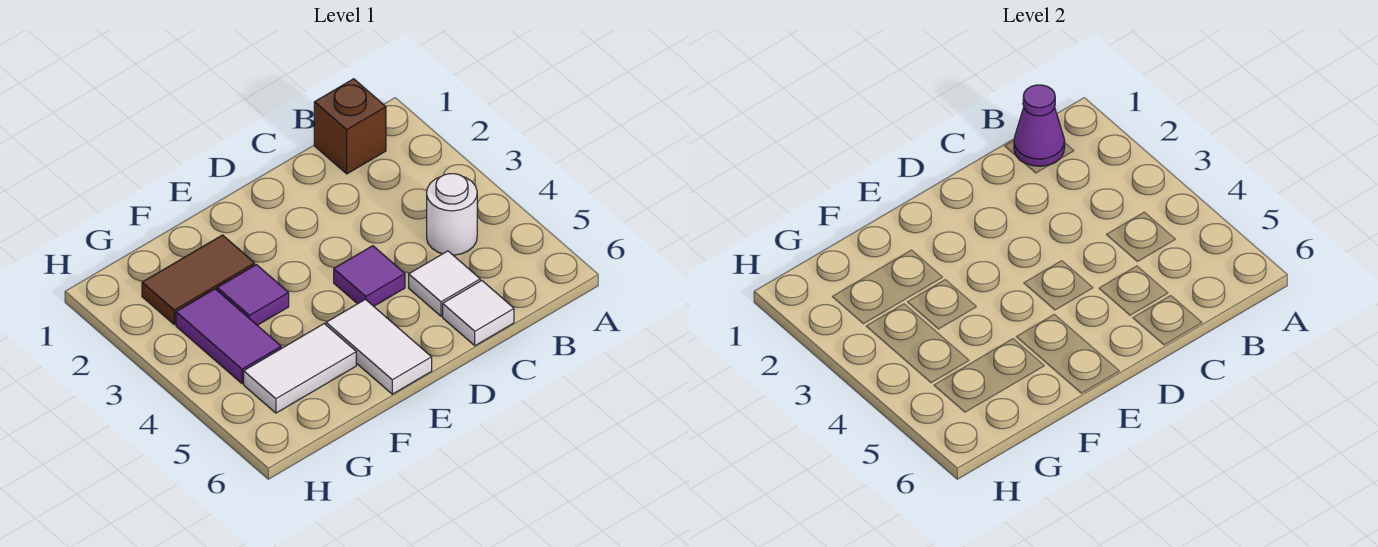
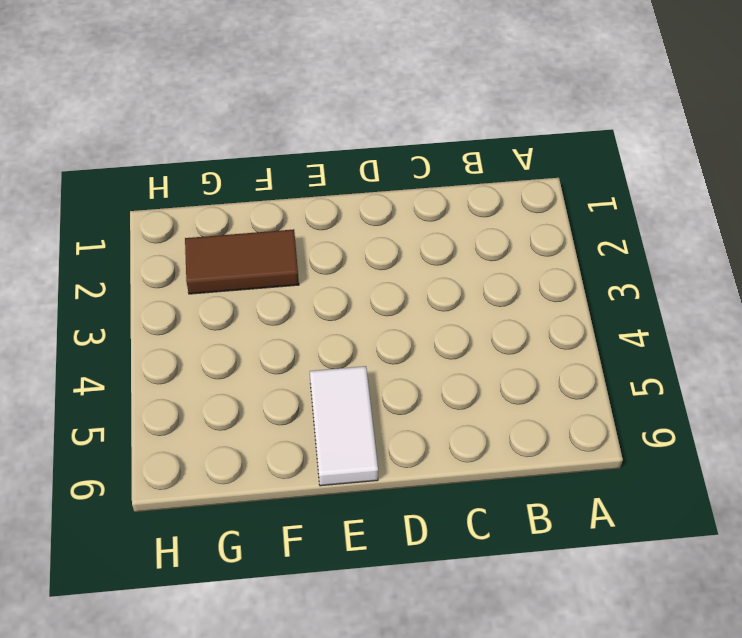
none -> brown brick B1 level 1
none -> white round brick B4 level 1

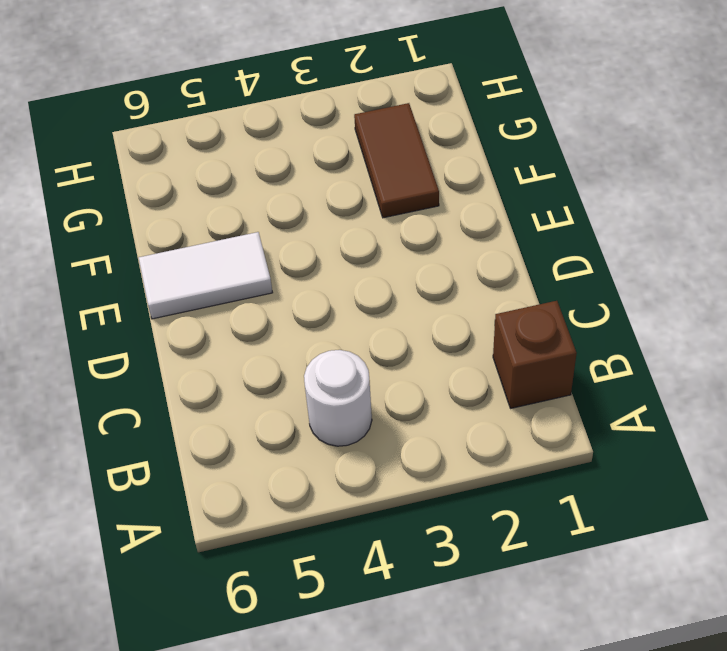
none -> white tile C5 level 1
none -> white tile C6 level 1

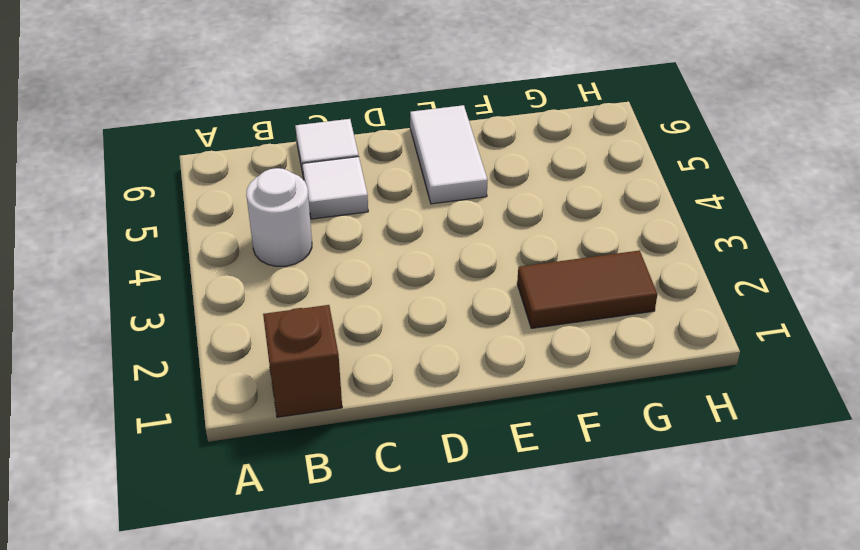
none -> purple tile D4 level 1
none -> purple tile F3 level 1

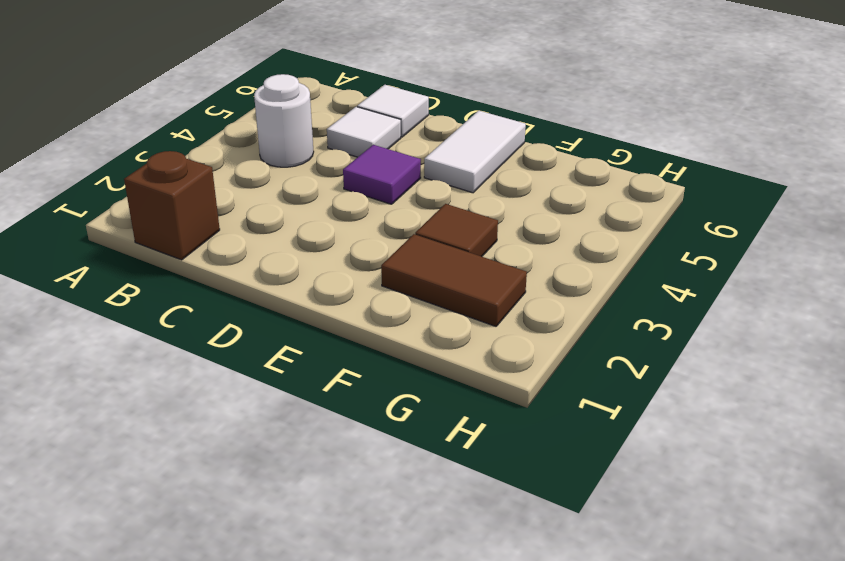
brown tile F3 level 1 -> purple tile F3 level 1
none -> white tile F5:G5 level 1
none -> purple tile G3:G4 level 1

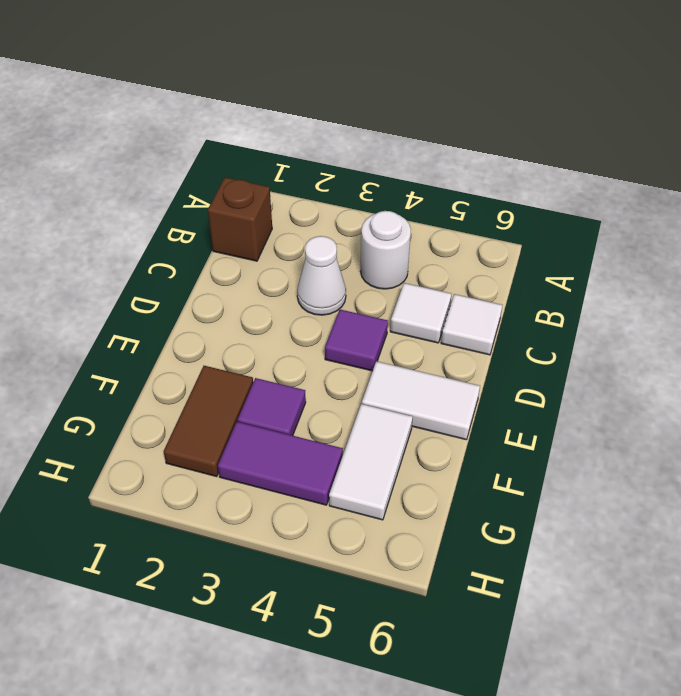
white cone C3 level 1 -> none
none -> purple cone B1 level 2

